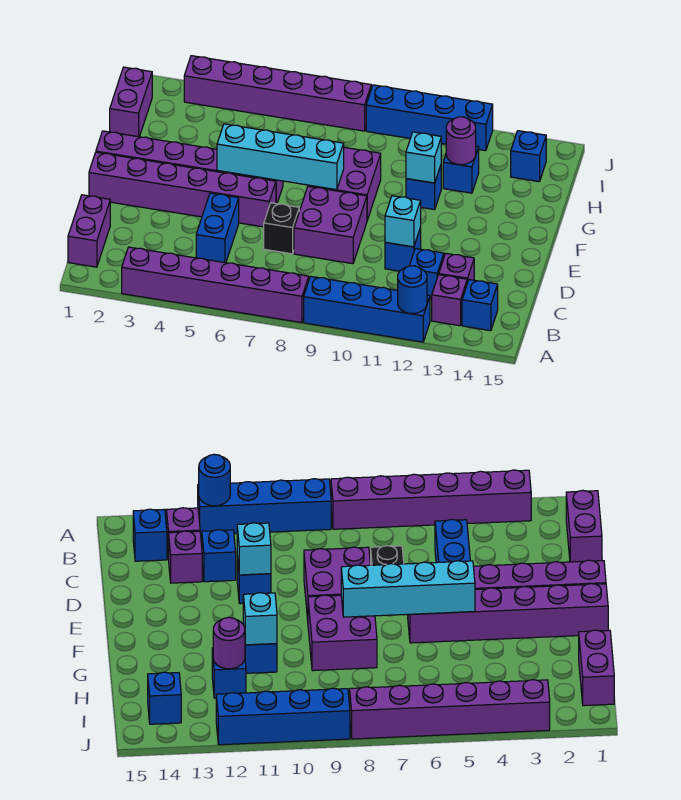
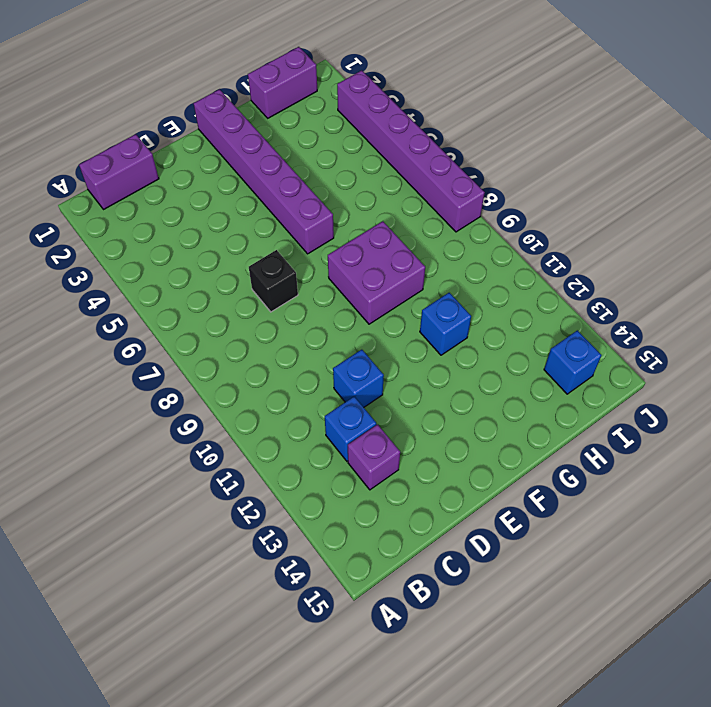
none -> purple brick A3:A8 level 1
none -> blue brick A9:A12 level 1
none -> purple brick B13 level 1

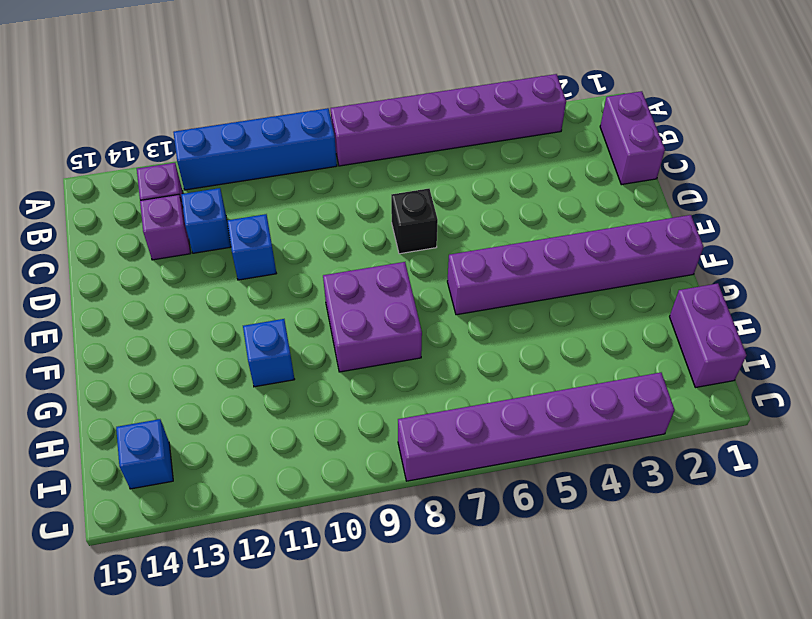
none -> blue brick B14 level 1
none -> blue brick C5:D5 level 1
none -> purple brick D8:E9 level 1

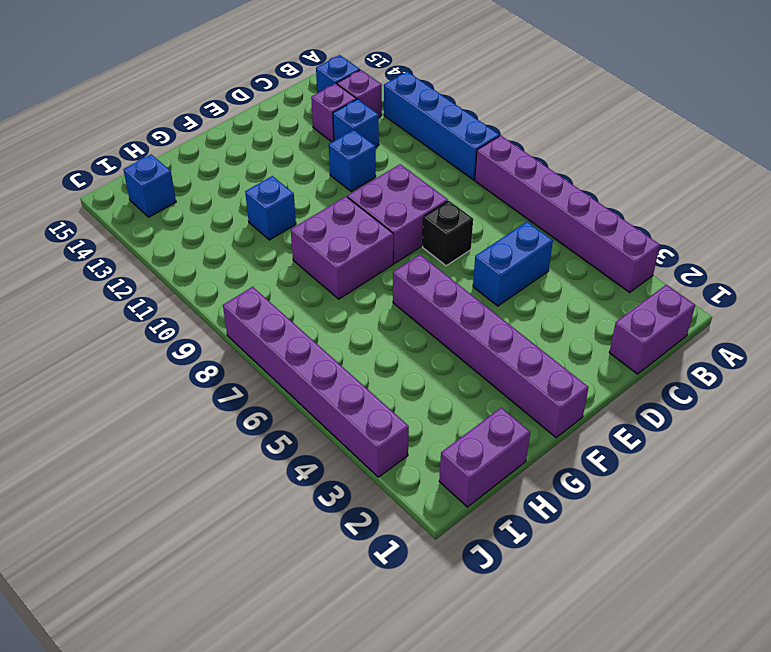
none -> purple brick E1:E6 level 1
none -> blue brick H12 level 1
none -> blue brick J9:J12 level 1

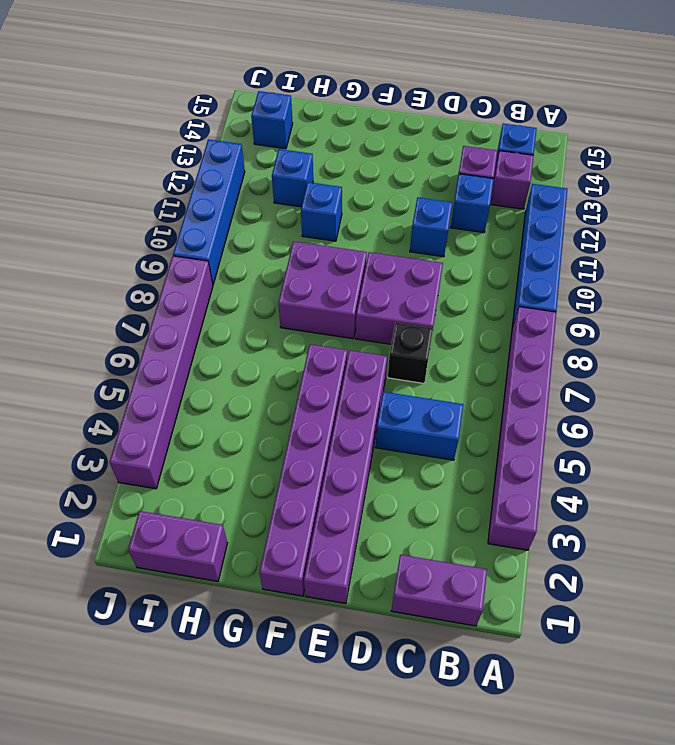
none -> blue round brick A12 level 2
none -> cyan brick D11 level 2
none -> cyan brick F5:F8 level 2

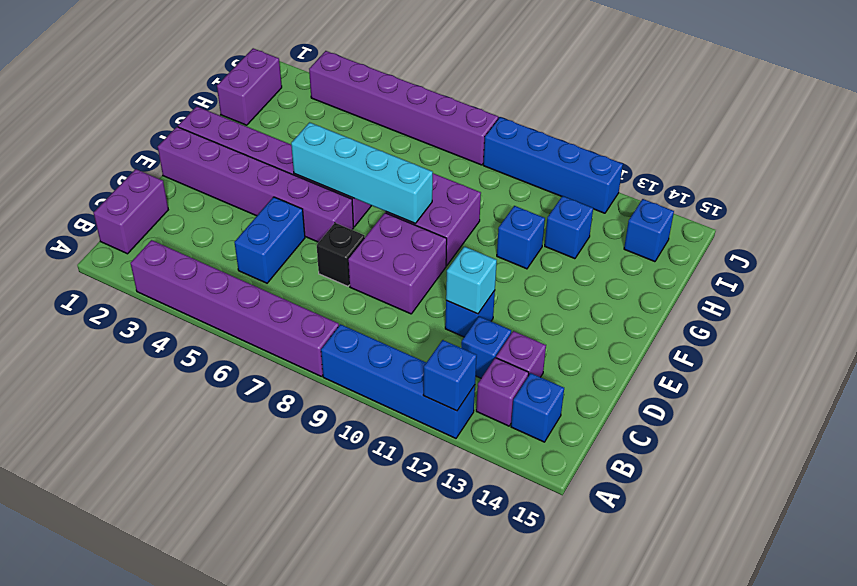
blue brick A12 level 2 -> blue round brick A12 level 2
none -> cyan brick G11 level 2
none -> purple round brick H12 level 2

